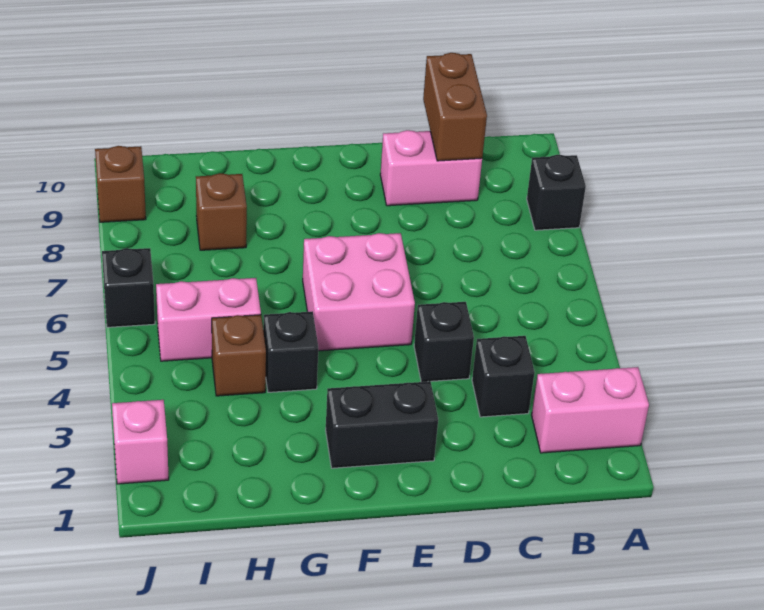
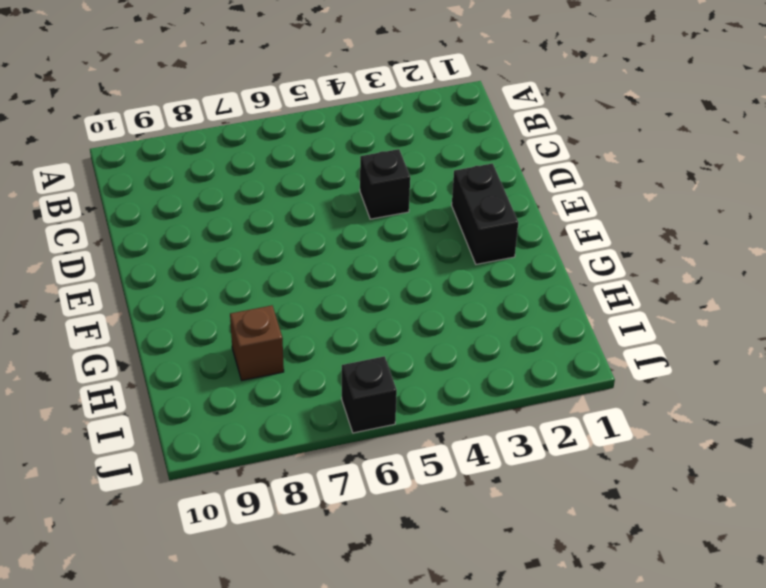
none -> pink brick A2:B2 level 1
none -> black brick A8 level 1
none -> black brick C3 level 1

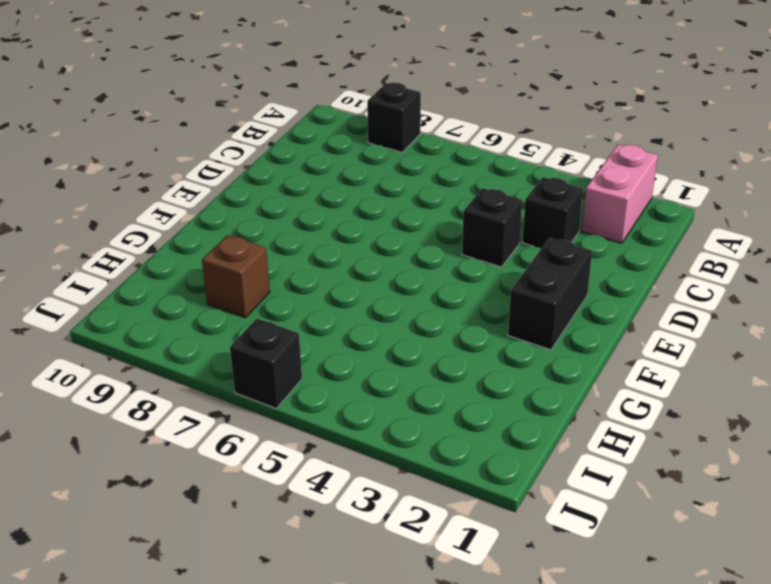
none -> pink brick C9:D9 level 1
none -> pink brick E5:F6 level 1
none -> black brick G4 level 1

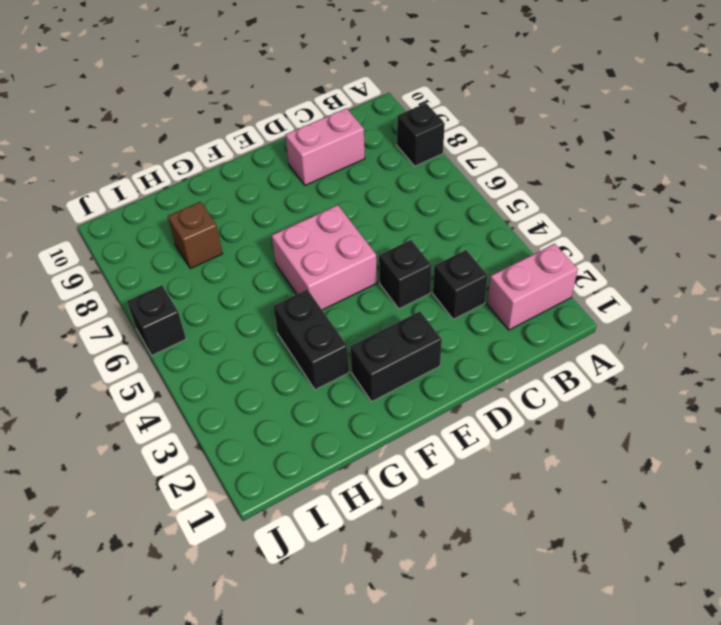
black brick G3:G4 level 1 -> black brick G4 level 1
none -> brown brick H4 level 1
none -> pink brick H5:I5 level 1
none -> pink brick J2 level 1

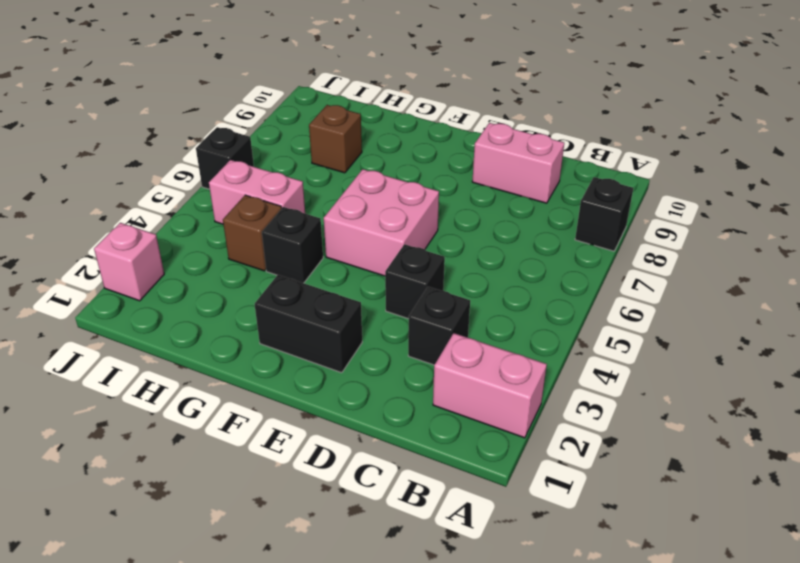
none -> brown brick J9 level 1
none -> brown brick C9:C10 level 2

